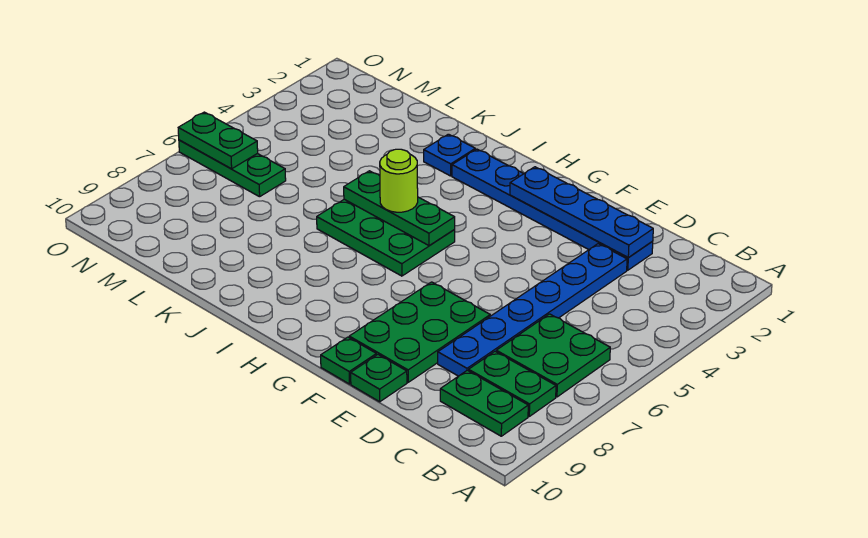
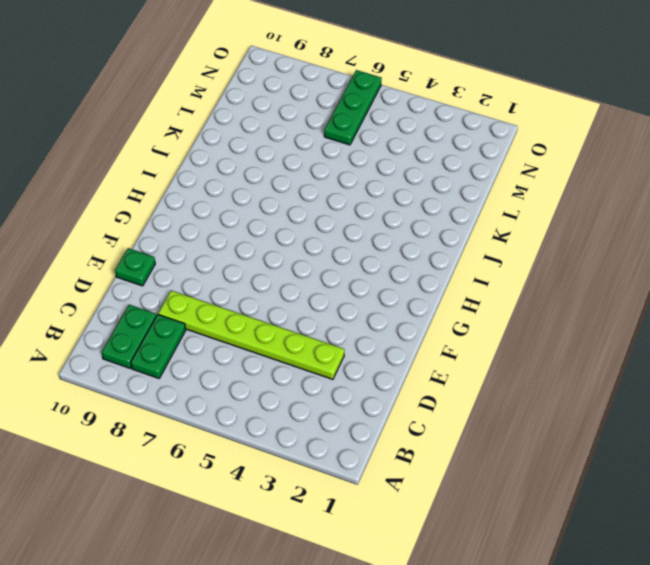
lime plate D3:D8 level 1 -> blue plate D3:D8 level 1
none -> green plate B6:C7 level 1
none -> blue plate D2:I2 level 1
none -> green plate E7:F9 level 1

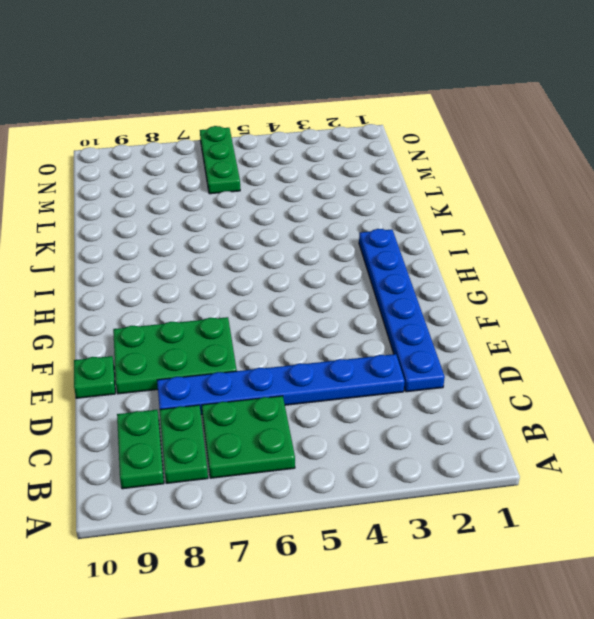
none -> green plate F10 level 1
none -> green plate H5:J6 level 1
none -> blue plate J2 level 1

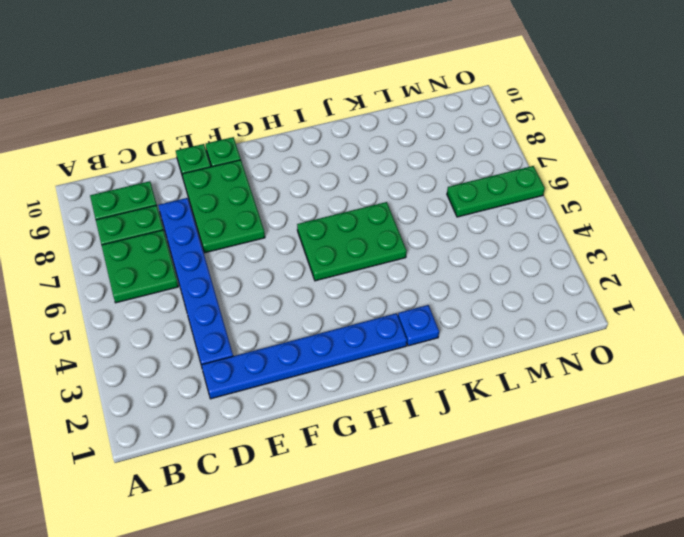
none -> blue plate D2:G2 level 2
none -> green plate H5:J5 level 2
none -> green plate N6:O6 level 2

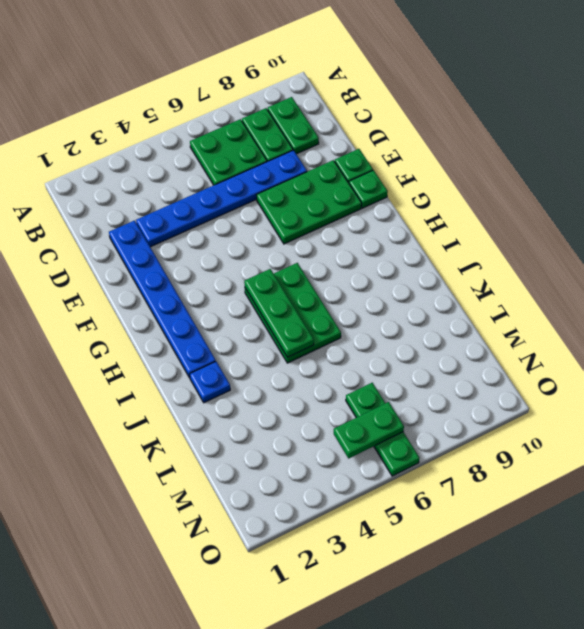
green plate N5:N6 level 2 -> green plate N6:O6 level 2
none -> blue plate D2:G2 level 2
none -> lime round brick I5 level 3

